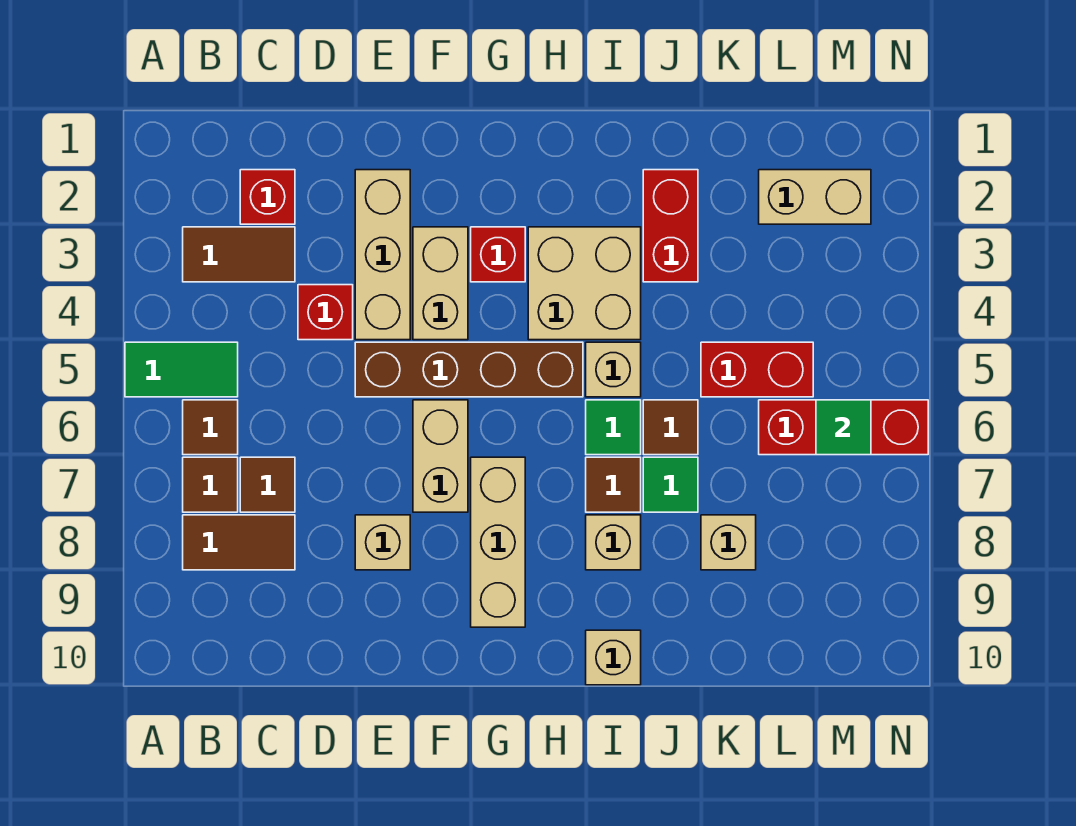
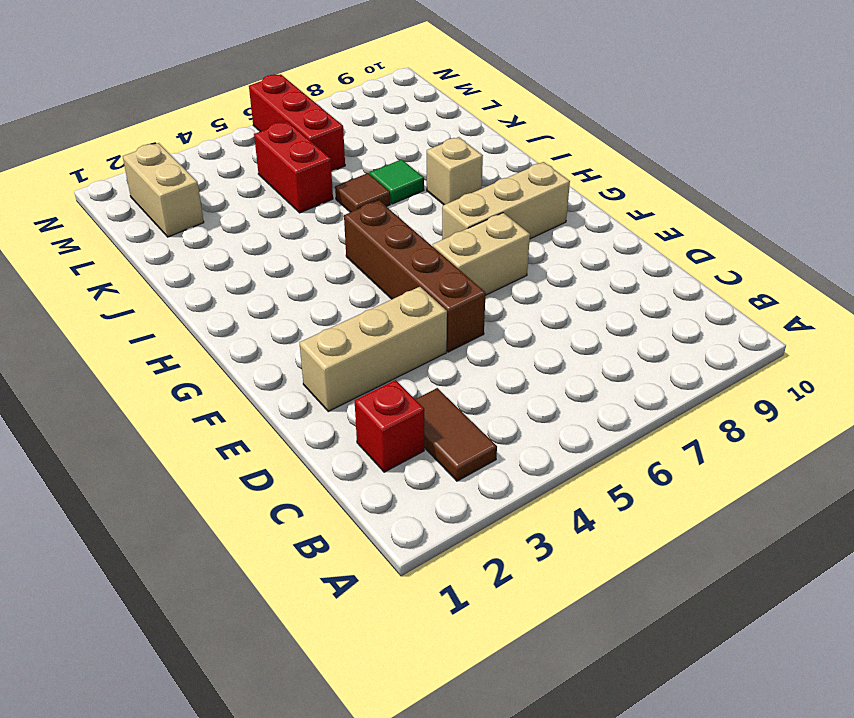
none -> green tile A5:B5 level 1
none -> brown tile B6 level 1
none -> brown tile B7 level 1

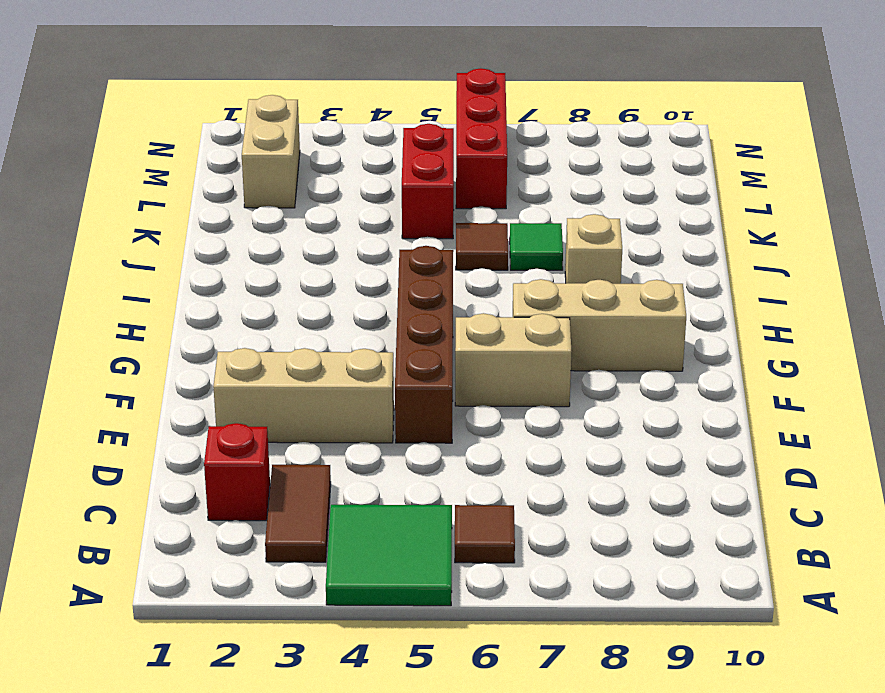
green tile A4:B5 level 1 -> green tile A5:B5 level 1
none -> brown tile B7 level 1
none -> brown tile B8:C8 level 1
none -> brown tile C7 level 1

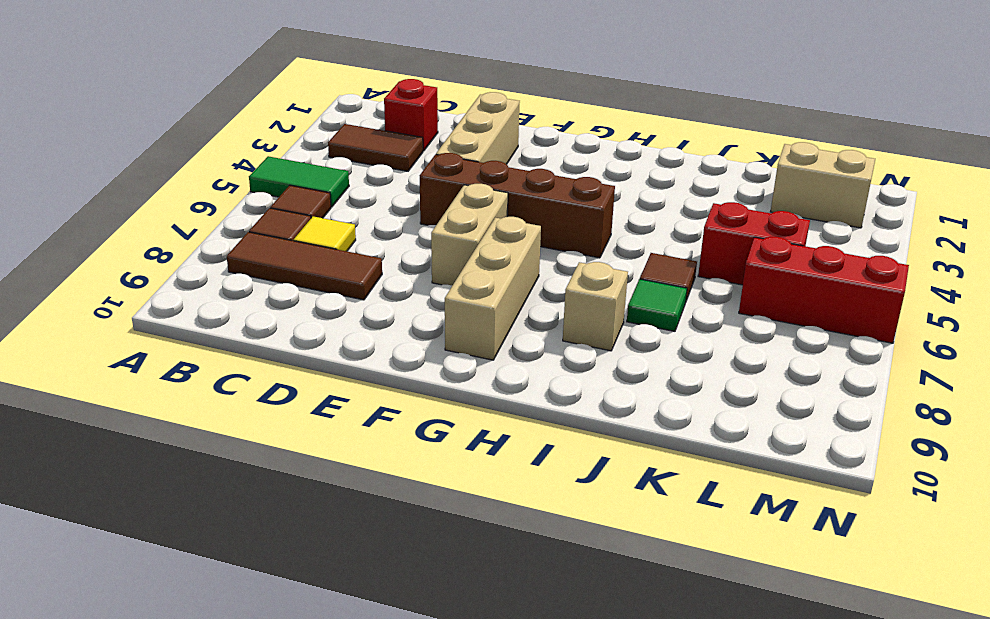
brown tile B8:D8 level 1 -> brown tile B8:C8 level 1
yellow tile C7 level 1 -> brown tile C7 level 1
none -> red brick D4 level 1
none -> tan brick E8 level 1
none -> tan brick F3:F4 level 1

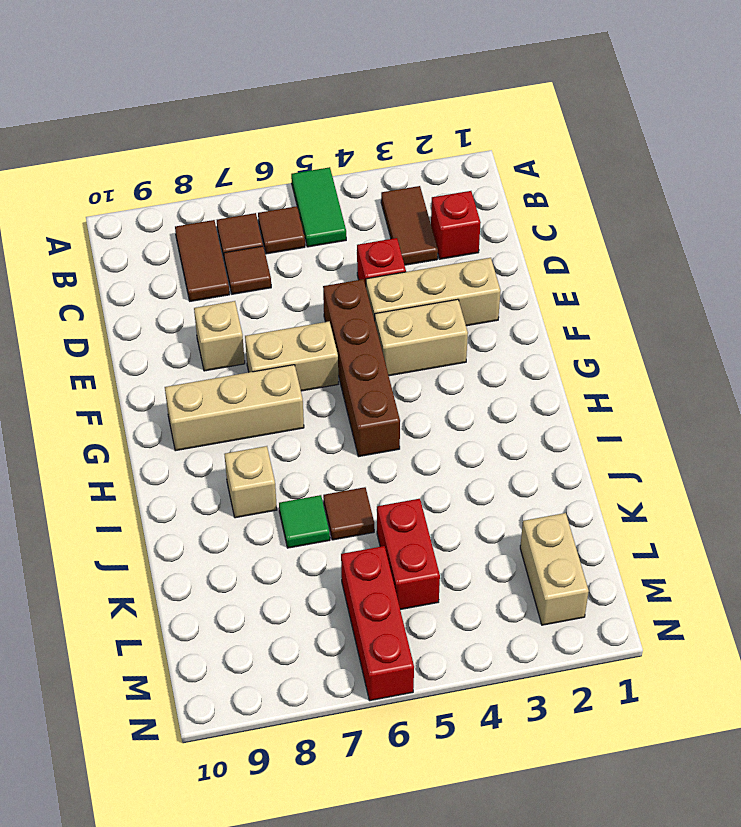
none -> red brick G3 level 1
none -> tan brick H3:I4 level 1
none -> tan brick I5 level 1

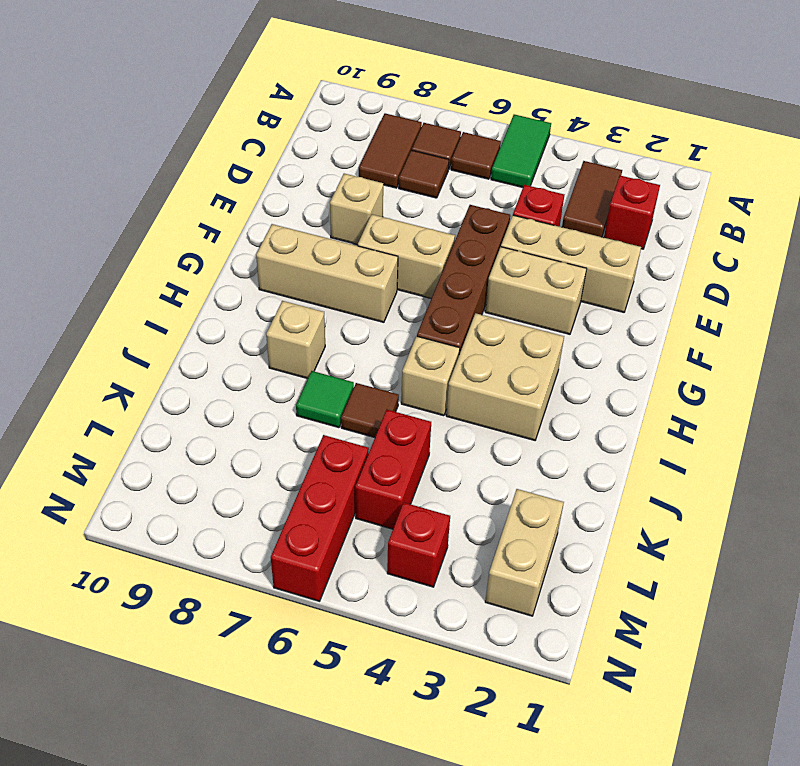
red brick M4 level 1 -> red brick G3 level 1
none -> green tile I6 level 1
none -> brown tile I7 level 1
none -> tan brick I10 level 1

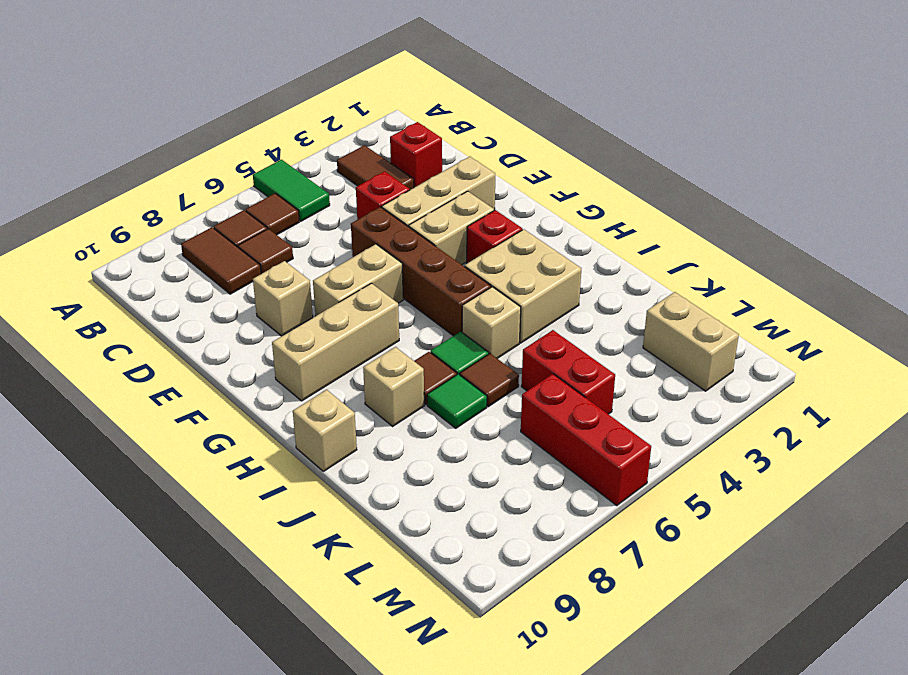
none -> red brick J2:J3 level 1
none -> tan brick K8 level 1
none -> green tile M6 level 2

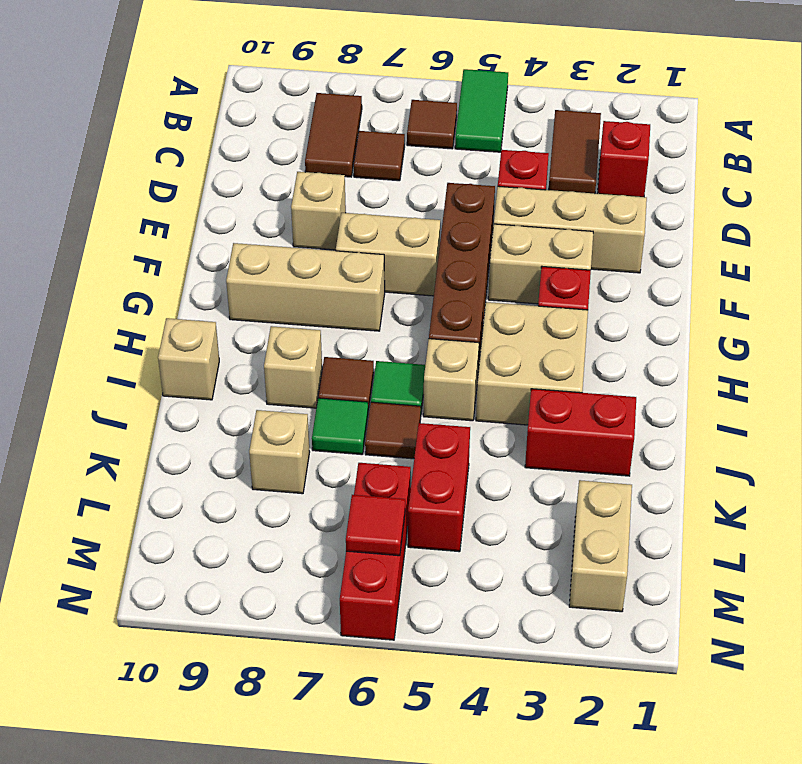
red tile M6 level 2 -> green tile M6 level 2
none -> brown tile B7 level 1

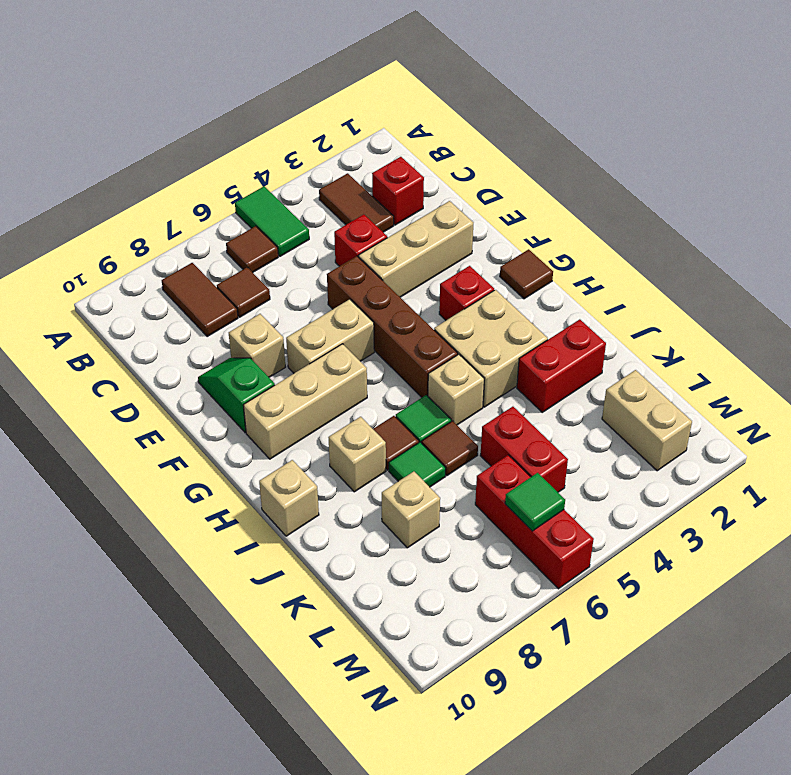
green slope E9:F9 level 1 top F -> none
brown tile G1 level 1 -> brown tile B7 level 1
none -> tan brick F3:F4 level 1

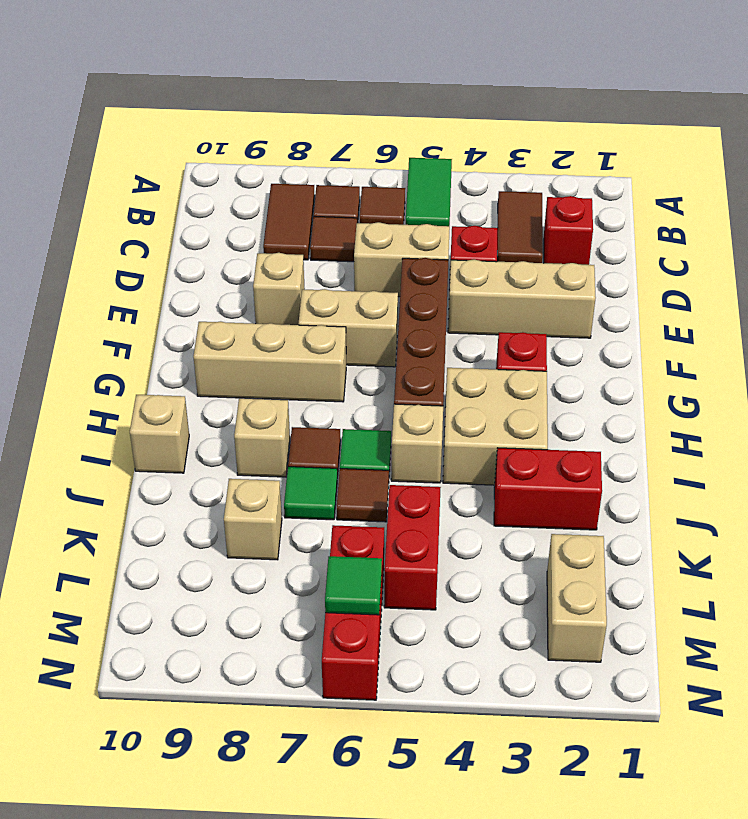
tan brick D5:D6 level 1 -> tan brick F3:F4 level 1

